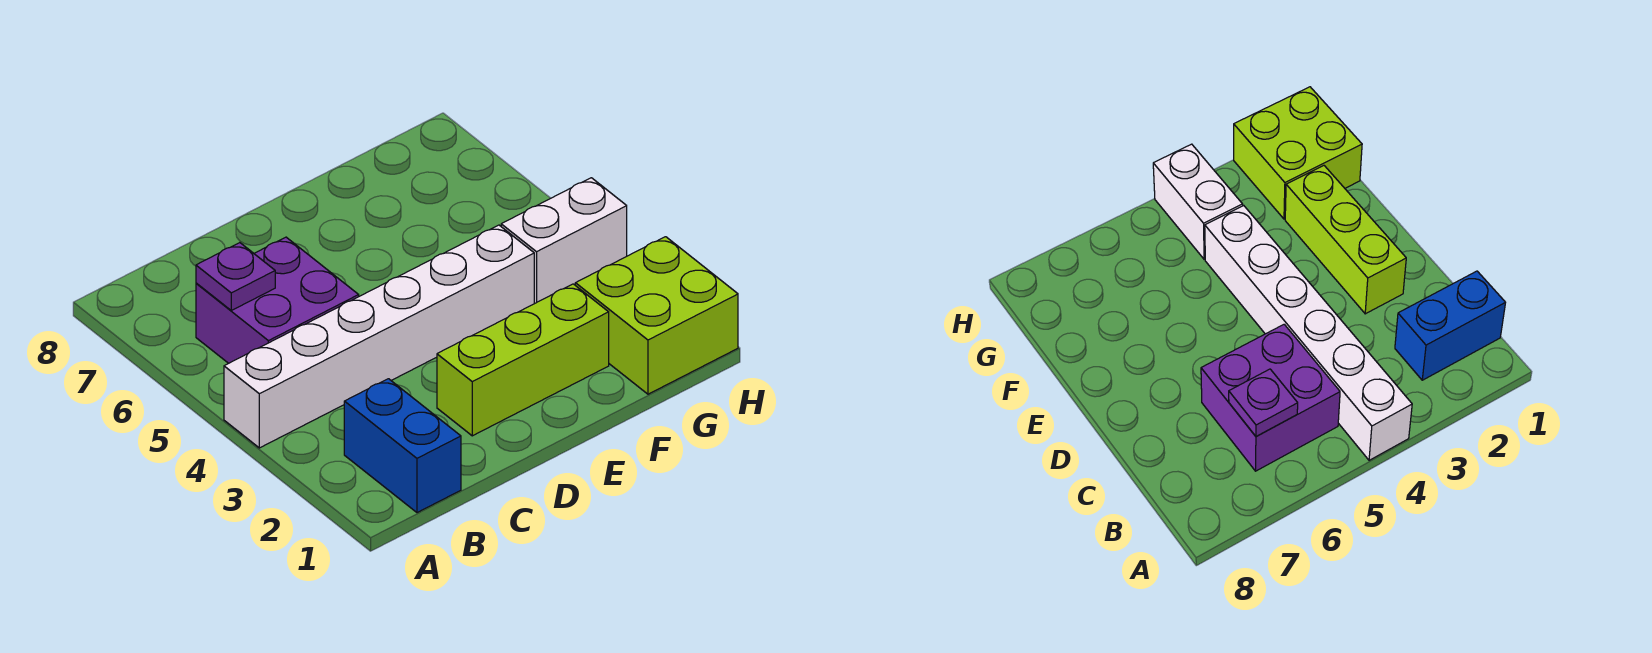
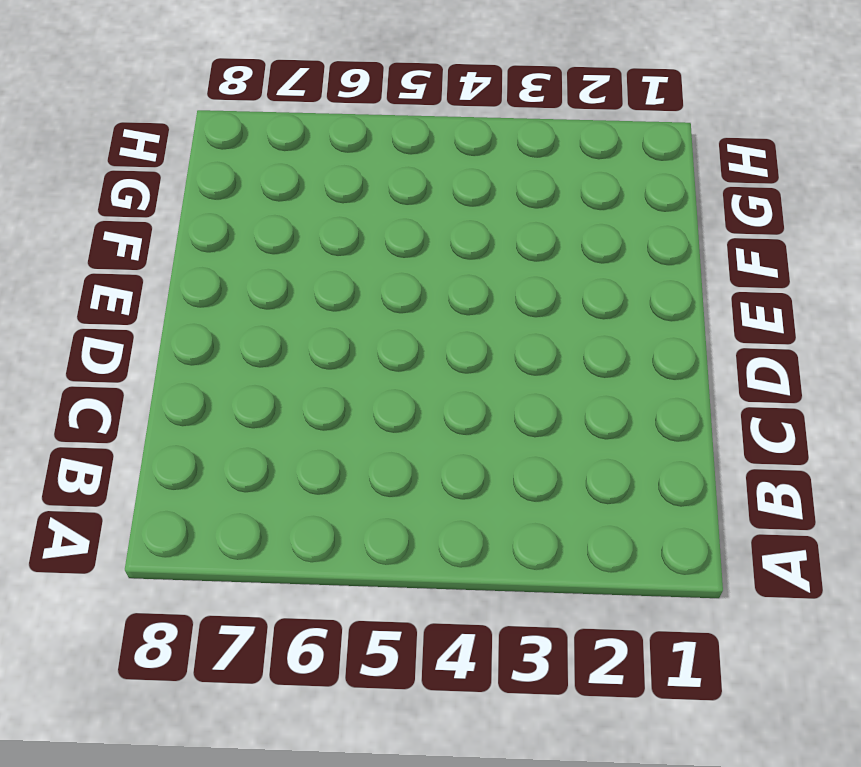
none -> white brick A4:F4 level 1
none -> blue brick B1:B2 level 1

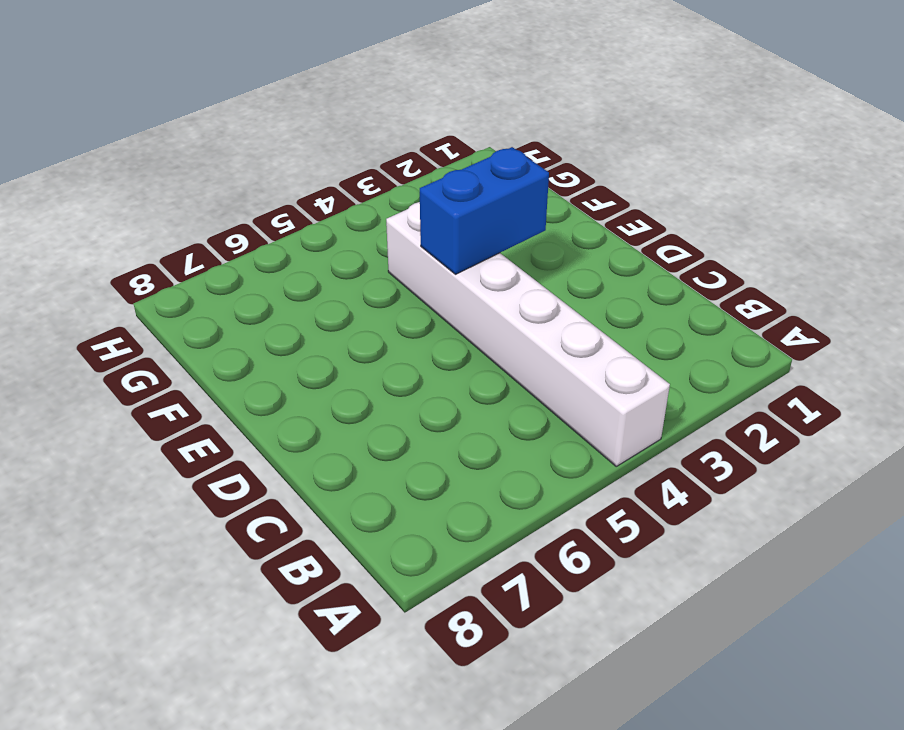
blue brick E3:E4 level 2 -> blue brick B1:B2 level 1
none -> purple brick B5:C6 level 1
none -> lime brick D2:F2 level 1

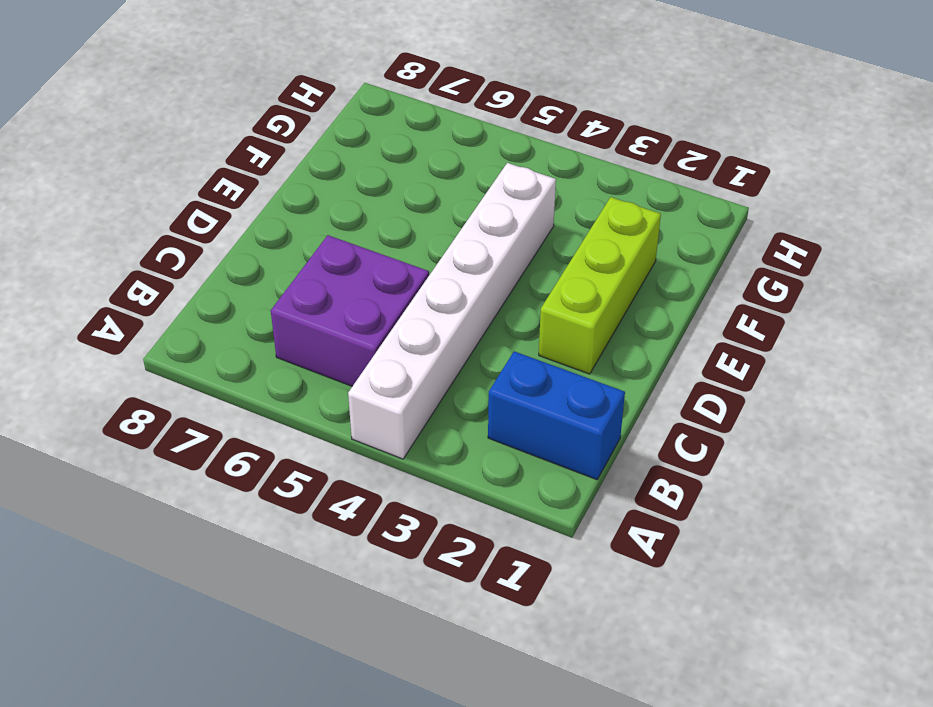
none -> lime brick G1:H2 level 1
none -> white brick G4:H4 level 1

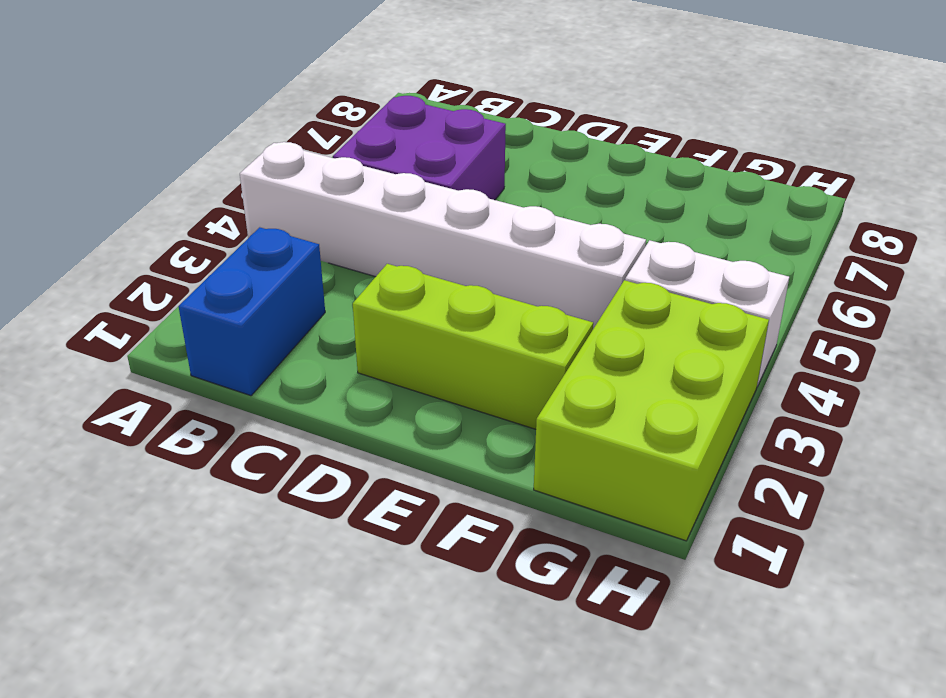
lime brick G1:H3 level 1 -> lime brick G1:H2 level 1
none -> purple plate B6 level 2

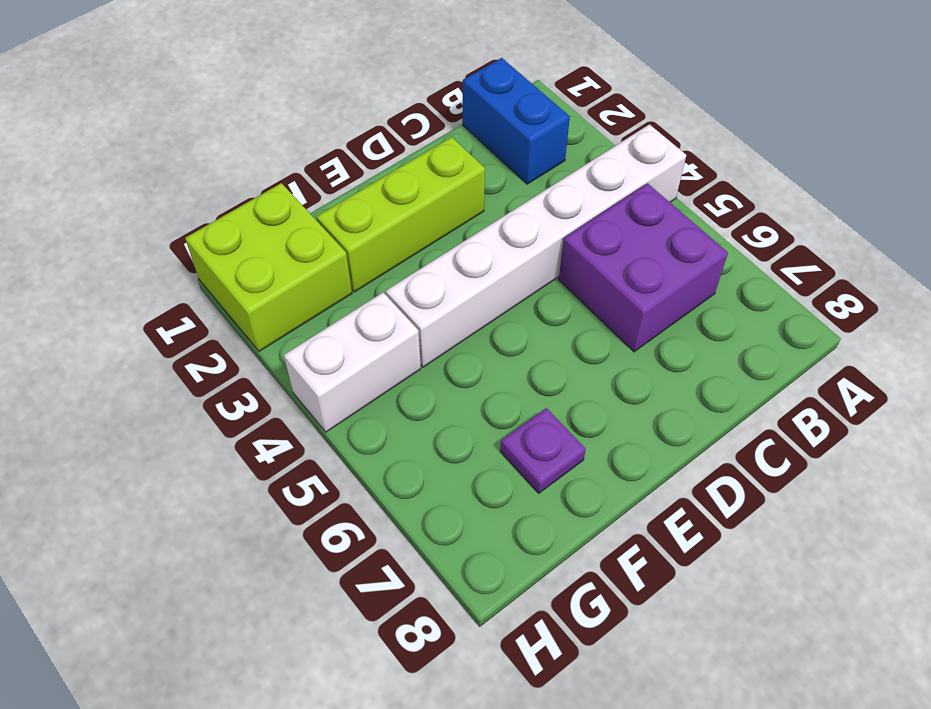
purple plate F7 level 1 -> purple plate B6 level 2

